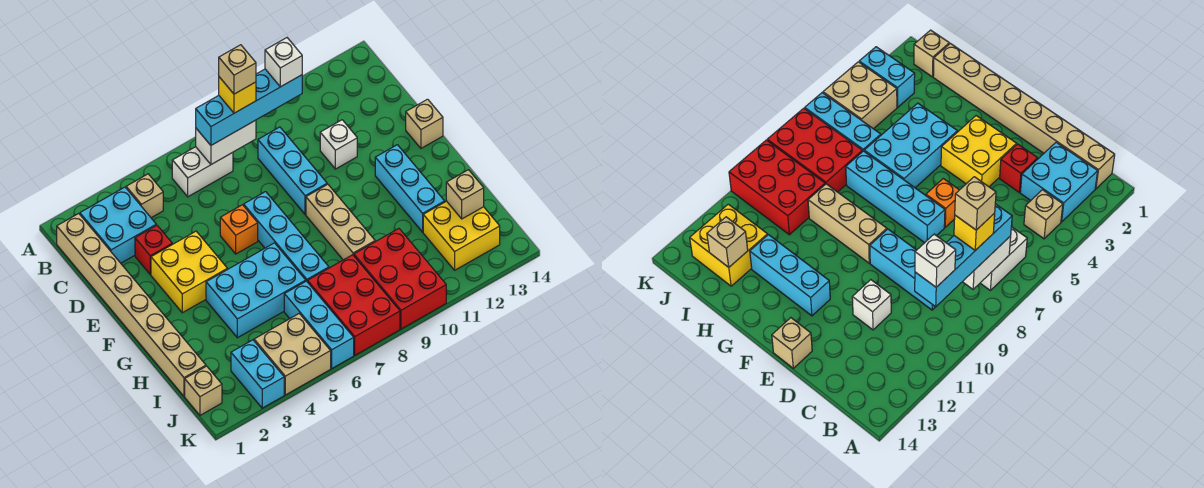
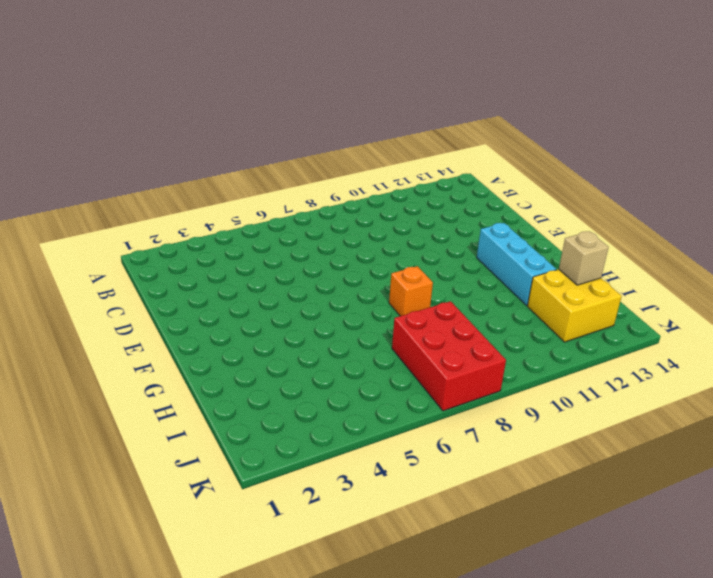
orange brick G8 level 1 -> orange brick E6 level 1
none -> tan brick B1:I1 level 1
none -> cyan brick B2:C3 level 1
none -> tan brick B4 level 1

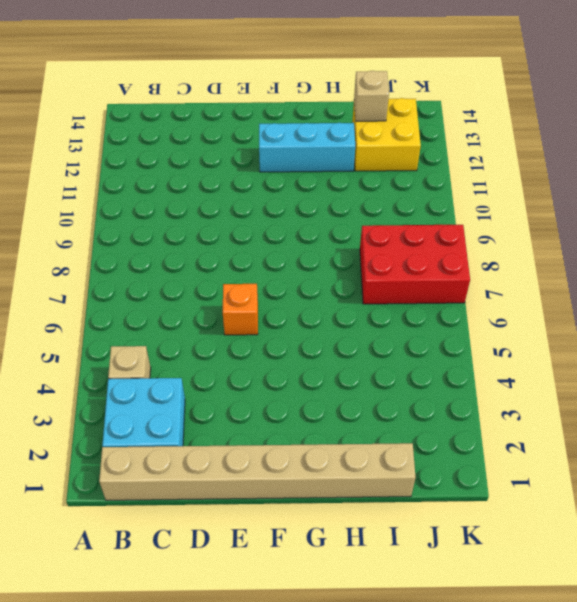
none -> white brick B6:B7 level 1
none -> cyan brick C9:E9 level 1
none -> red brick D3 level 1

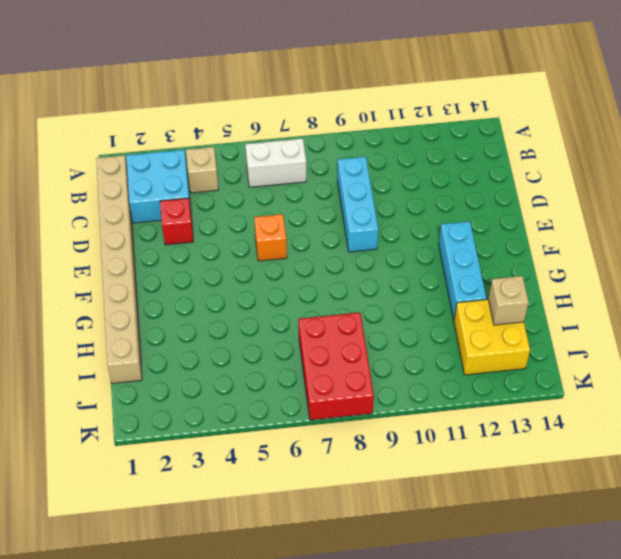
none -> white brick D11 level 1
none -> yellow brick E3:F4 level 1
none -> cyan brick E7:H7 level 1

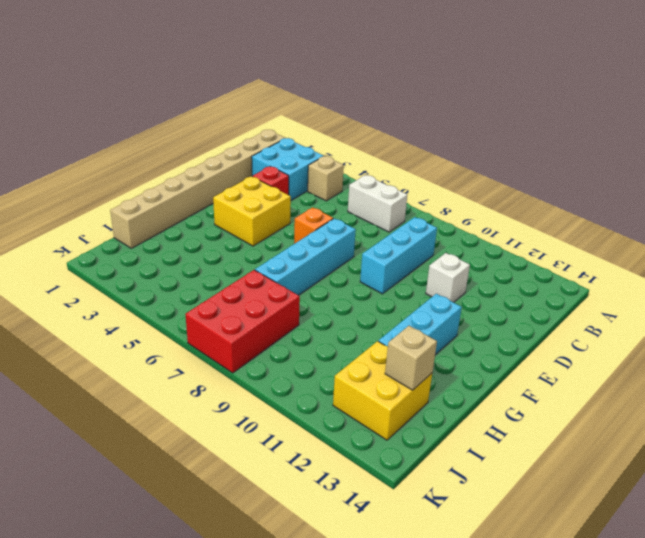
none -> tan brick E14 level 1
none -> tan brick F9:H9 level 1
none -> cyan brick G4:H6 level 1

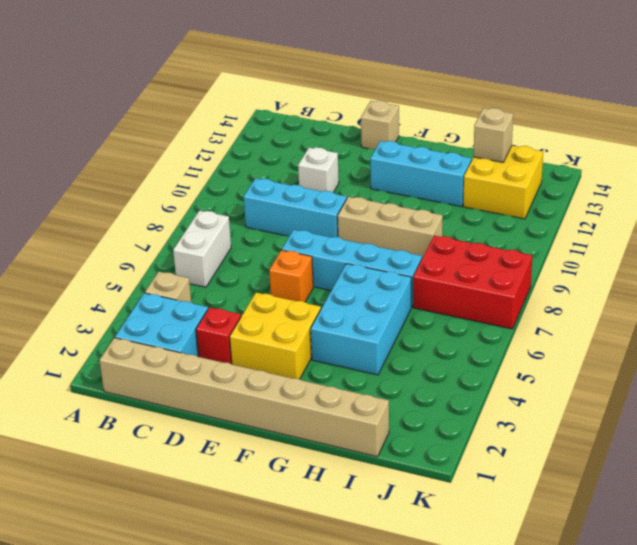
none -> cyan brick I6:K6 level 1
none -> red brick I9:K10 level 1
none -> tan brick J1 level 1

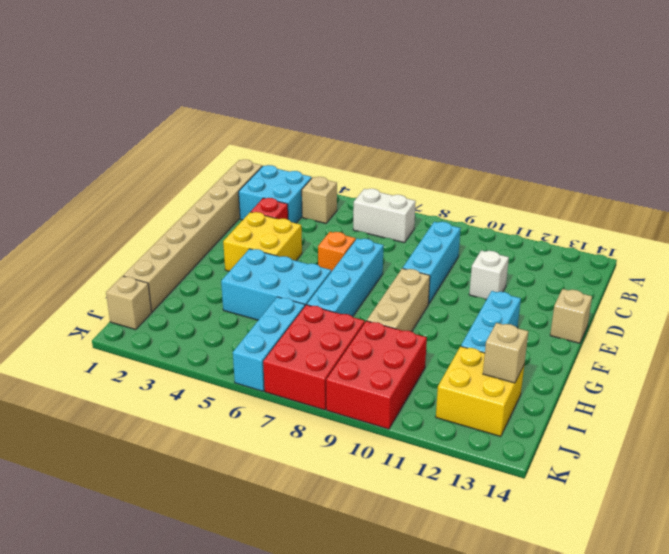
none -> cyan brick J3:K3 level 1
none -> tan brick J4:K5 level 1
none -> white brick B7:B8 level 2

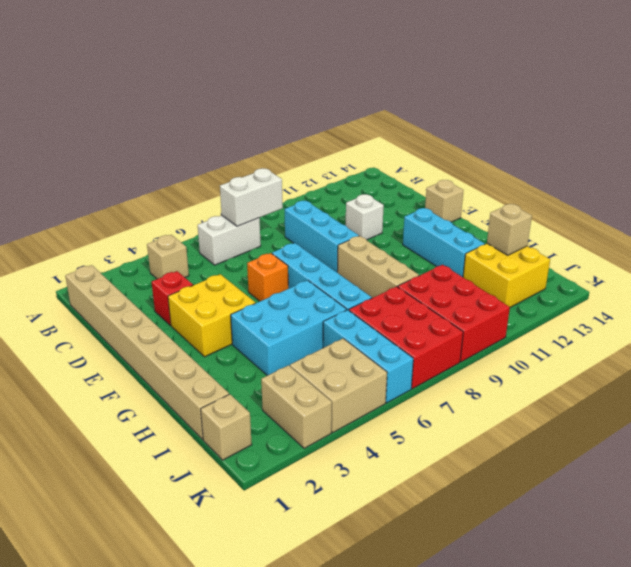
tan brick J3:K3 level 1 -> cyan brick J3:K3 level 1
none -> cyan brick B2:C3 level 1
none -> cyan brick B7:B10 level 3
none -> yellow brick B8 level 4

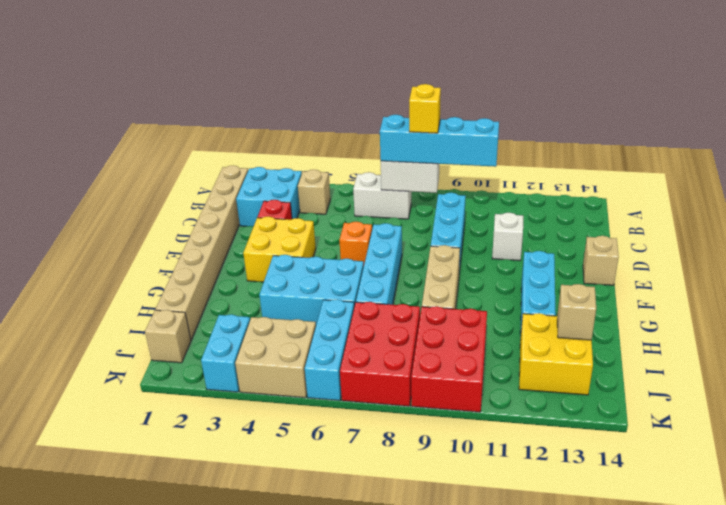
none -> white brick B10 level 4
none -> tan brick B8 level 5

